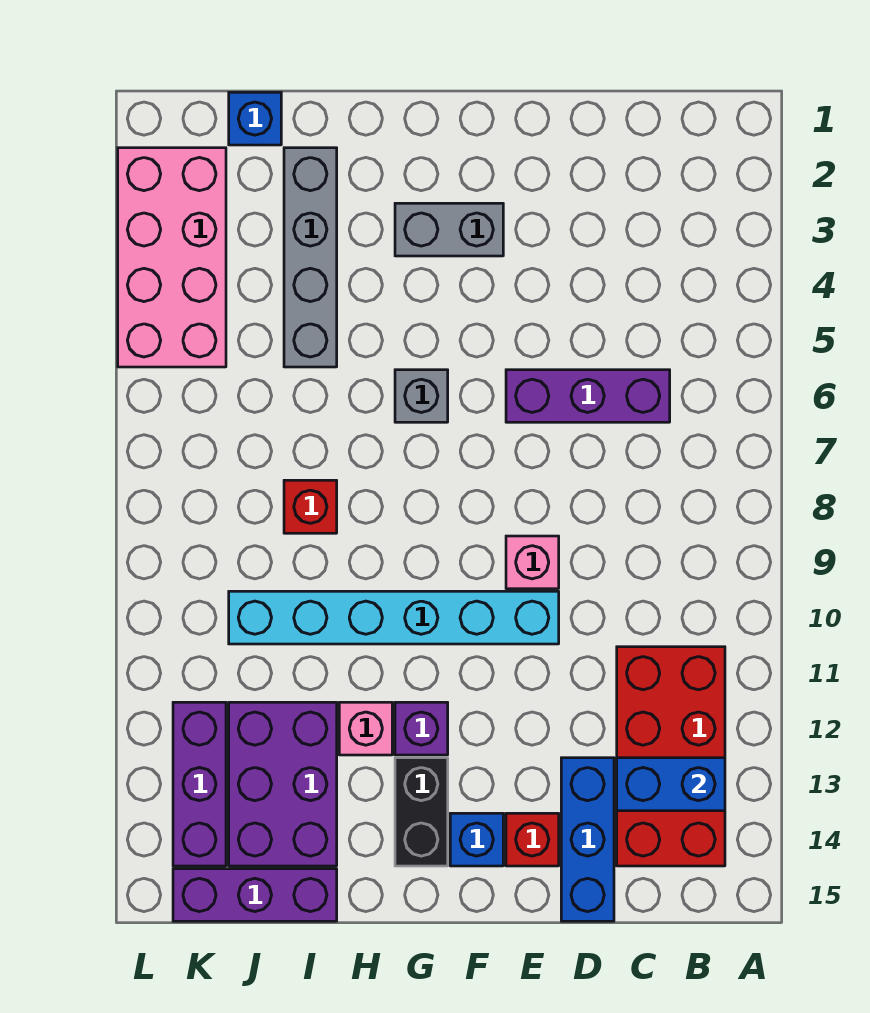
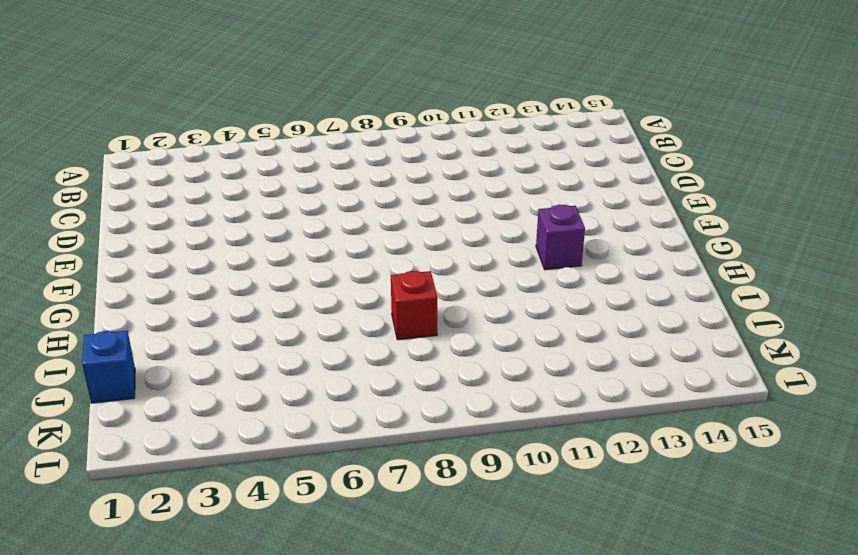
none -> red brick B11:C14 level 1
none -> purple brick C6:E6 level 1
none -> blue brick D13:D15 level 1

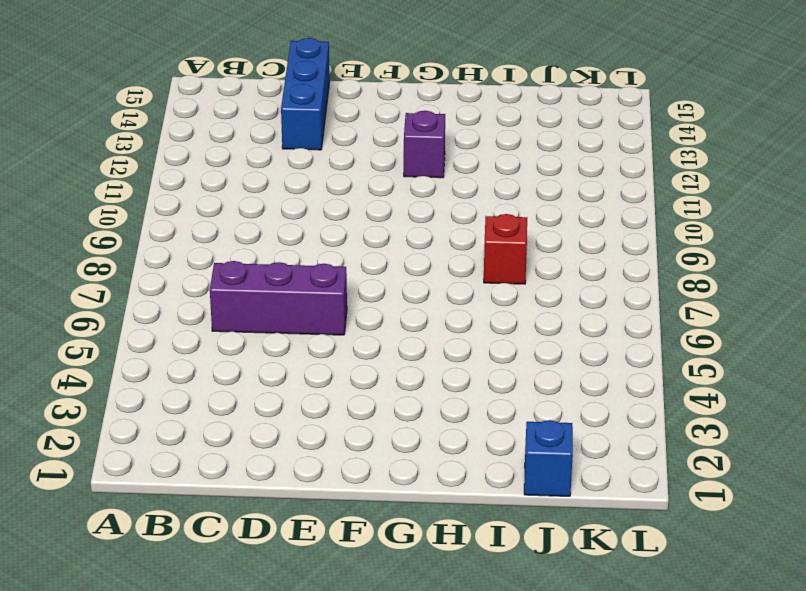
none -> red brick B11:C14 level 1
none -> pink brick E9 level 1
none -> cyan brick E10:J10 level 1

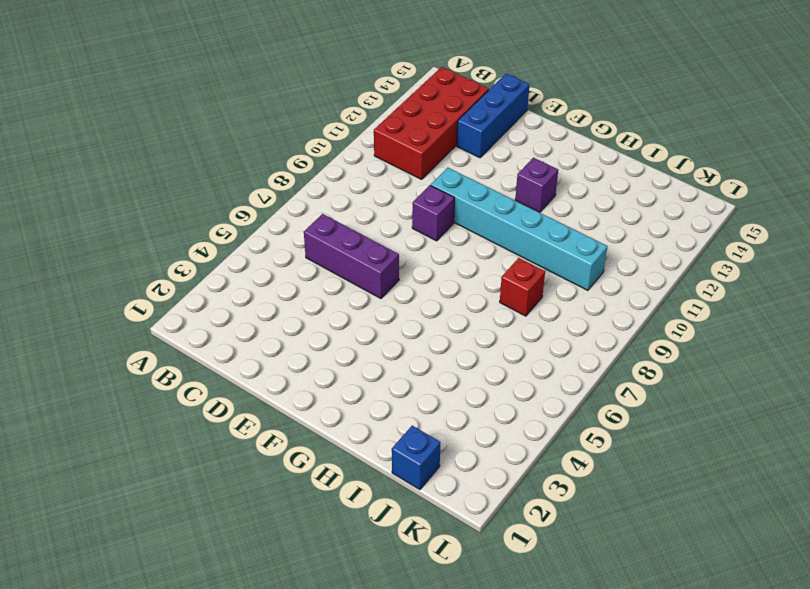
purple brick E9 level 1 -> pink brick E9 level 1
none -> red brick E14 level 1
none -> grey brick F3:G3 level 1
none -> blue brick F14 level 1

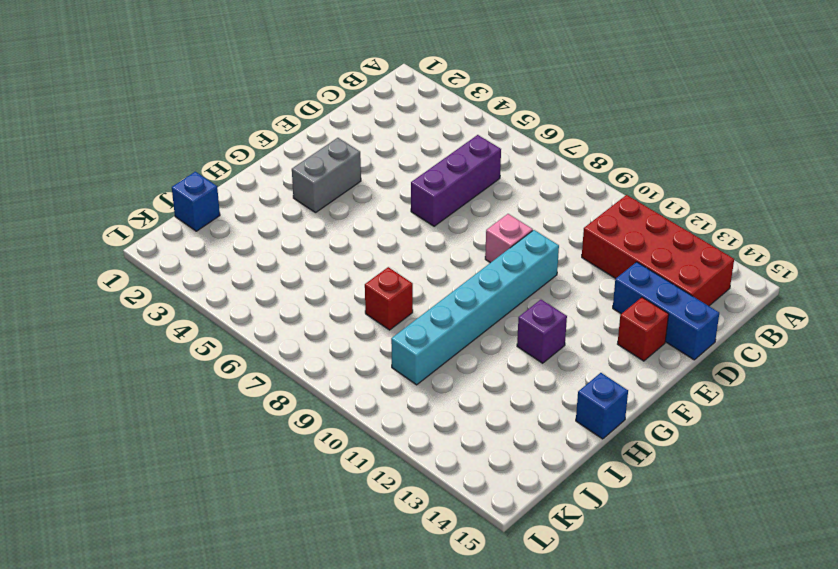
blue brick H15 level 1 -> blue brick F14 level 1
none -> grey brick G6 level 1
none -> black brick G13:G14 level 1
none -> pink brick H12 level 1

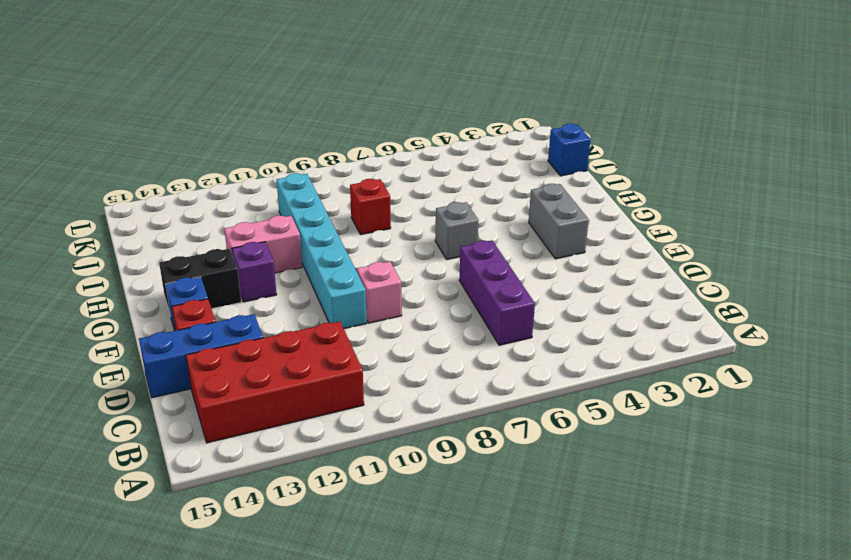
pink brick H11:H12 level 1 -> pink brick H12 level 1
none -> grey brick I2:I5 level 1
none -> purple brick I12:J14 level 1
none -> purple brick I15:K15 level 1

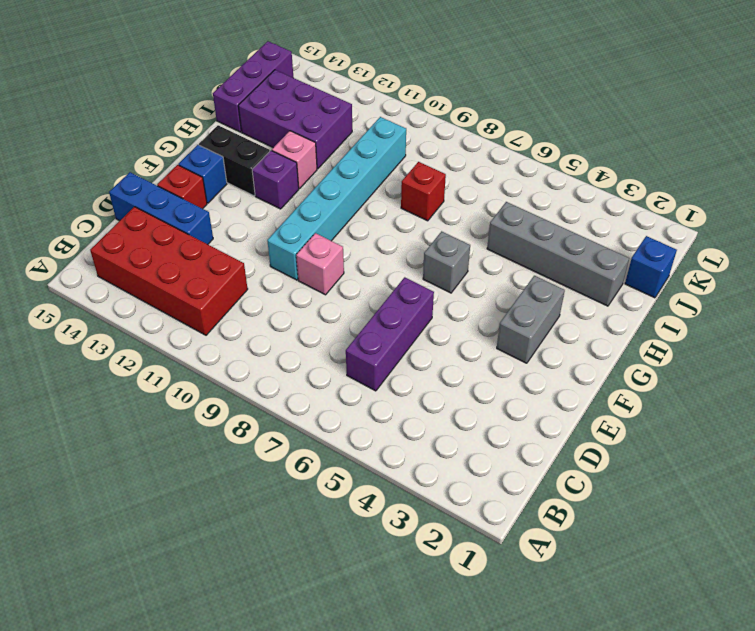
none -> pink brick K2:L5 level 1
none -> purple brick K12:K14 level 1
none -> blue brick B13:C13 level 2

